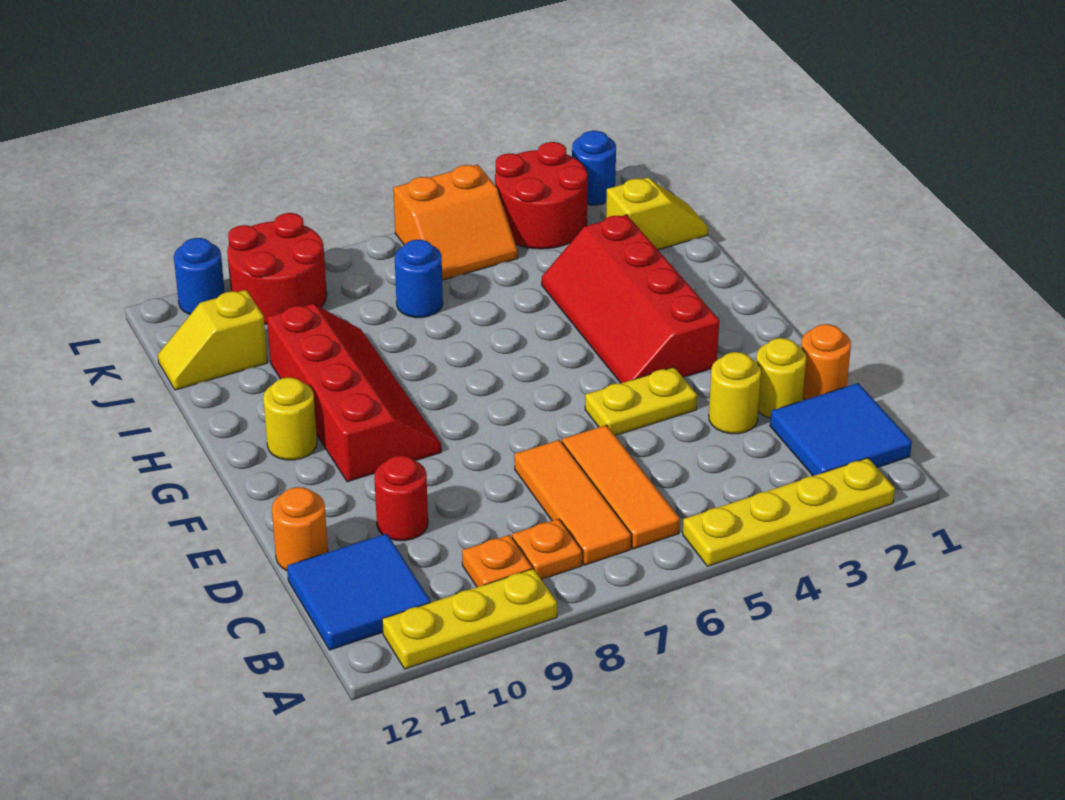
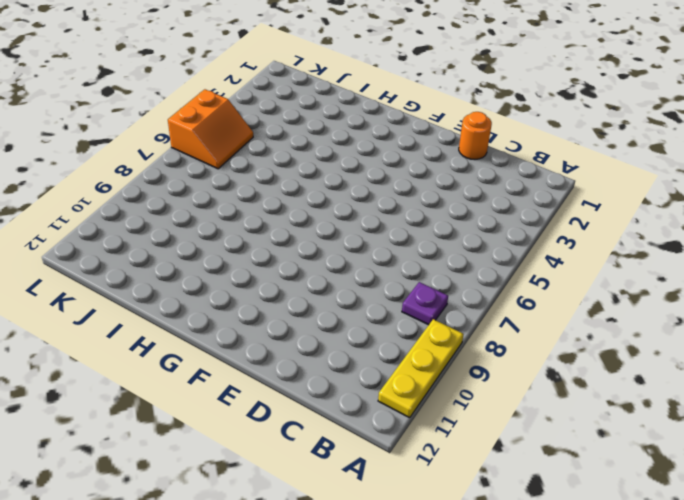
purple plate B8 level 1 -> orange plate B8 level 1
none -> yellow plate A2:A5 level 1
none -> blue tile B1:C2 level 1
none -> orange tile B6:D6 level 1

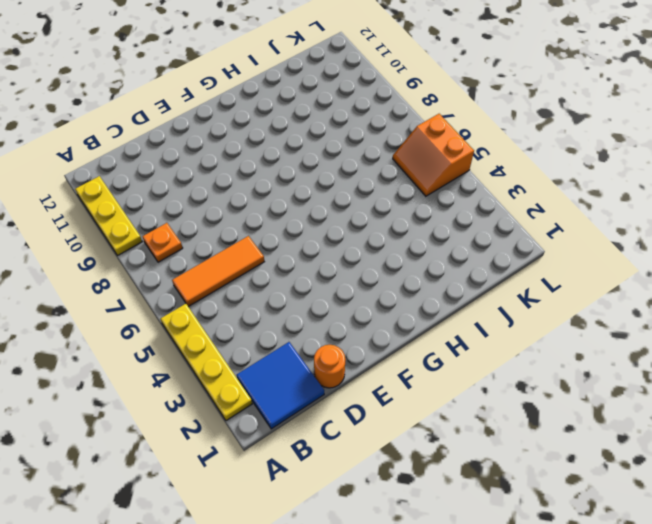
none -> orange tile B7:D7 level 1
none -> orange plate B9 level 1
none -> blue tile B11:C12 level 1

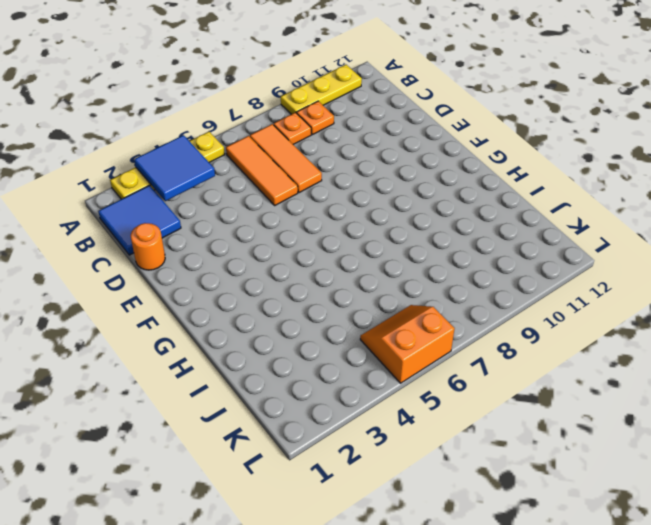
blue tile A3:B4 level 2 -> blue tile B11:C12 level 1
none -> yellow round brick D2 level 1
none -> yellow round brick D3 level 1
none -> red round brick D10 level 1

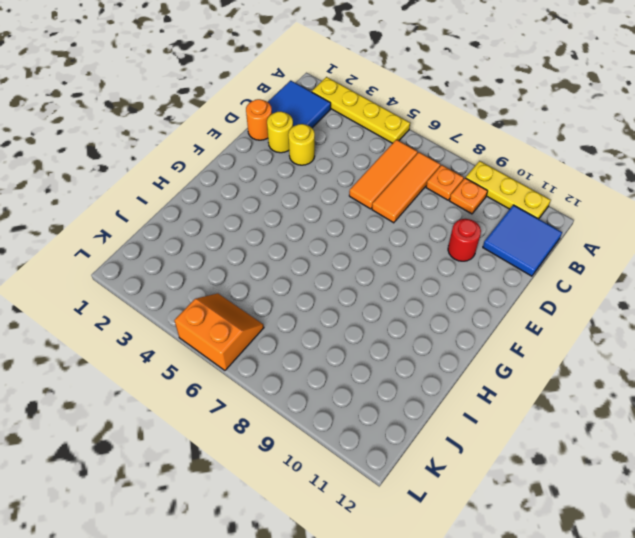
none -> orange round brick D12 level 1
none -> yellow plate E4:E5 level 1
none -> red slope F3:I4 level 1 top 3

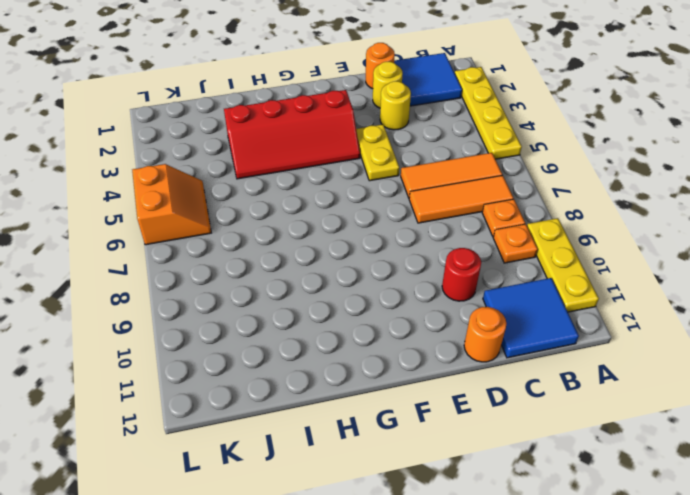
none -> red slope F9:I10 level 1 top 10
none -> yellow round brick G11 level 1
none -> yellow slope J1:J2 level 1 top 2

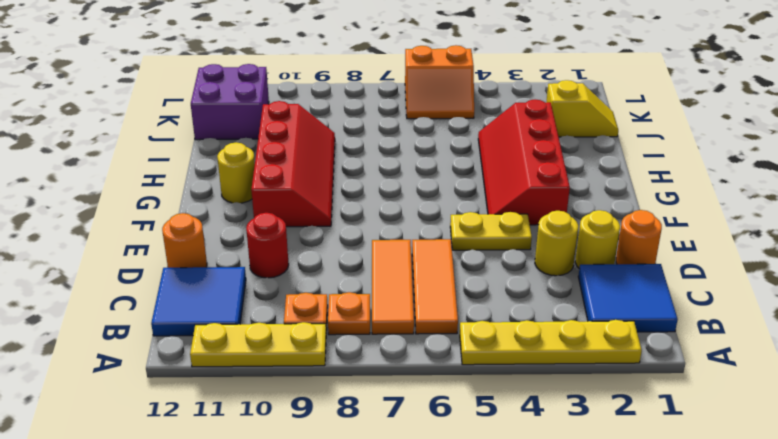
purple brick J11:K12 level 1 -> yellow slope J11:J12 level 1 top 11
none -> blue round brick J7 level 1
none -> red round brick K3:L4 level 1
none -> red round brick K9:L10 level 1

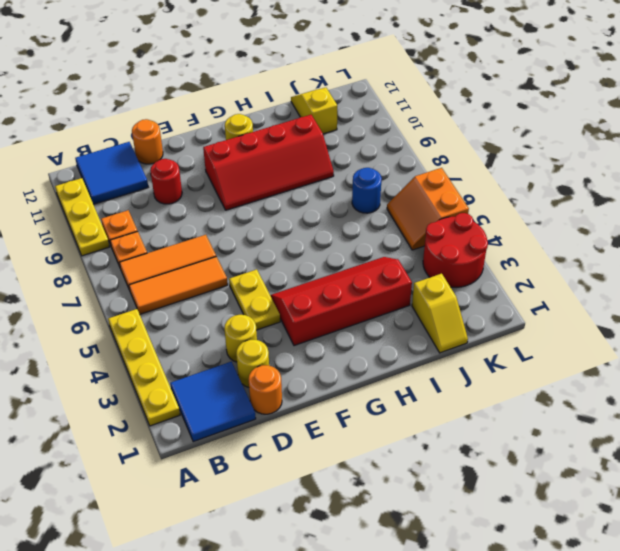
none -> red round brick K9:L10 level 1
none -> blue round brick L2 level 1
none -> blue round brick L11 level 1

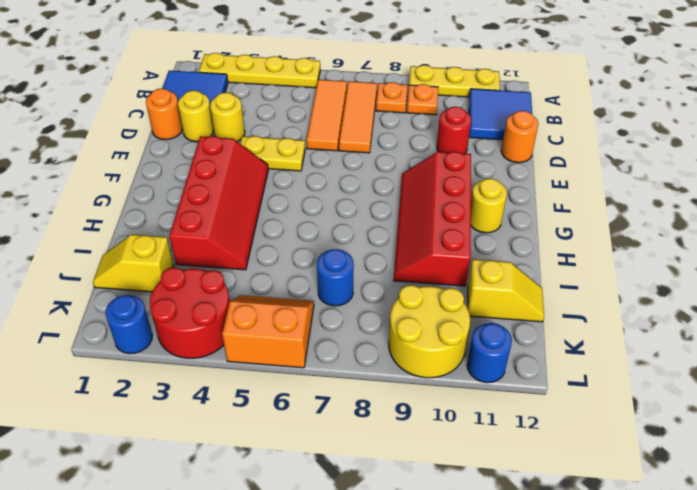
yellow round brick K9:L10 level 1 -> red round brick K9:L10 level 1

